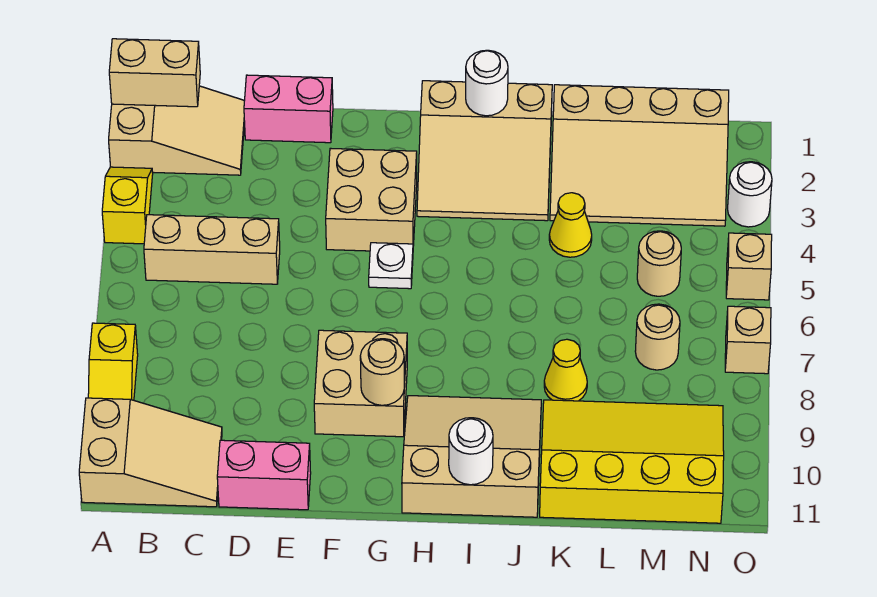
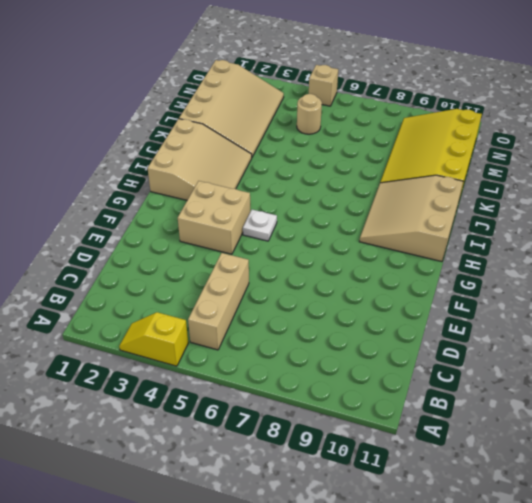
none -> tan slope A1:C2 level 1 top A
none -> yellow slope A8:A9 level 1 top 8
none -> tan slope A10:C11 level 1 top A

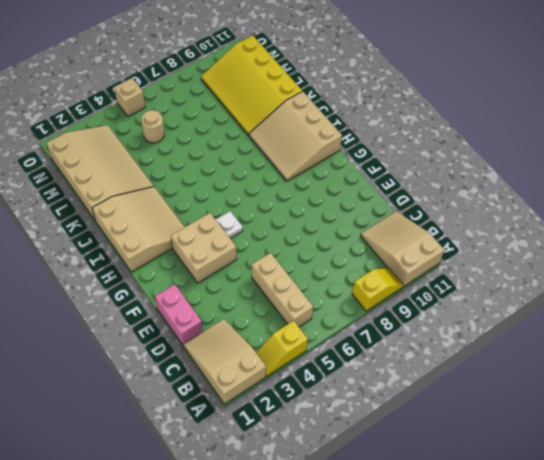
none -> pink brick D11:E11 level 1
none -> tan brick F8:G9 level 1
none -> yellow cone K4 level 1

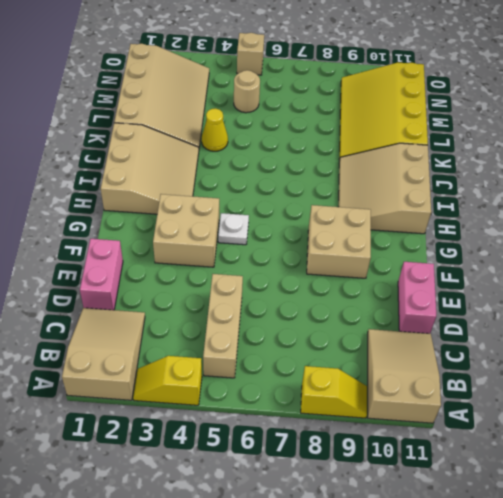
none -> yellow cone K8 level 1
none -> tan round brick M7 level 1
none -> white round brick O3 level 1

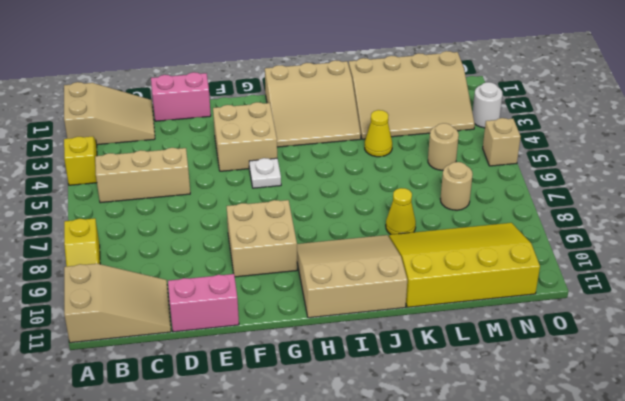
none -> tan brick O7 level 1
none -> tan brick A1:B1 level 2
none -> tan round brick G9 level 2

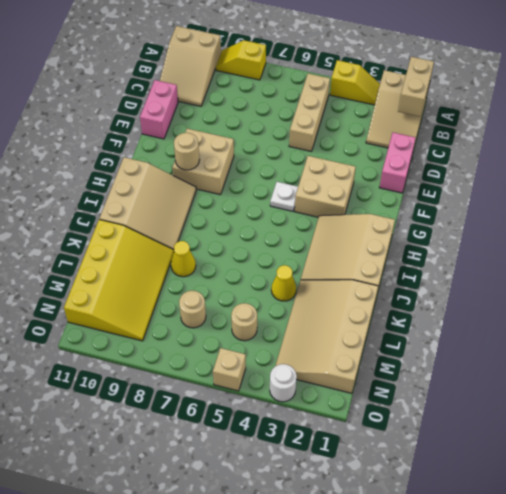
none -> tan brick O7 level 1
none -> white round brick I1 level 2
none -> white round brick I11 level 2

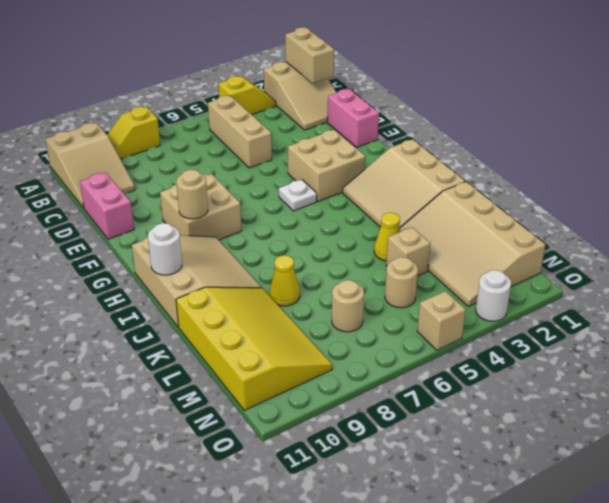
tan brick L4 level 1 -> tan brick O7 level 1
none -> white round brick I1 level 2

